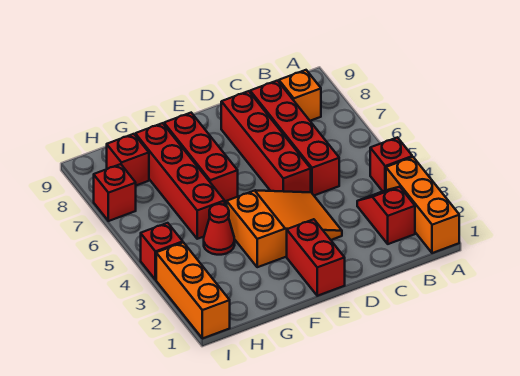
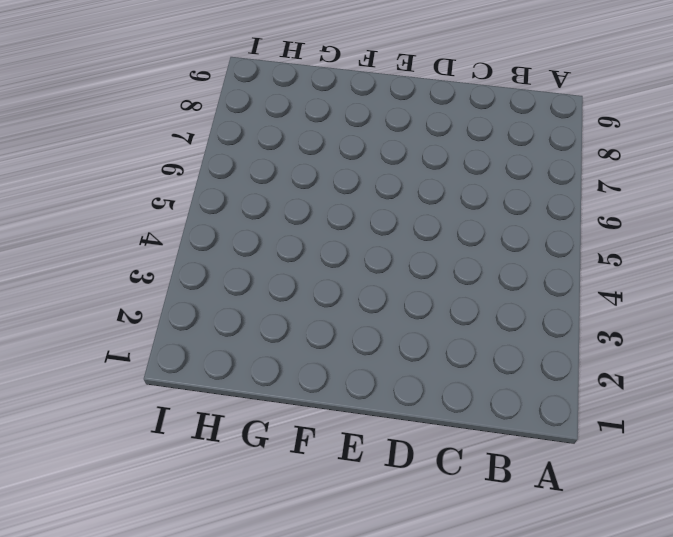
none -> orange brick A1:A3 level 1
none -> red brick A4 level 1
none -> red slope B2:B3 level 1 top 2

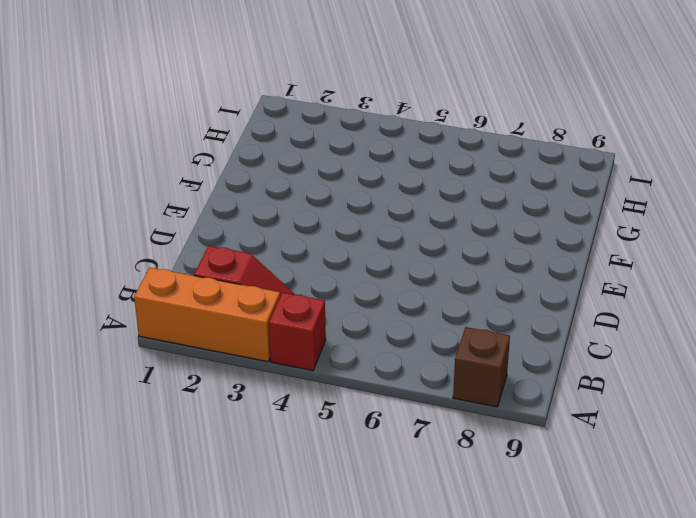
brown brick A8 level 1 -> none
none -> orange brick B8 level 1
none -> red brick C5:C8 level 1
none -> orange slope D3:F4 level 1 top F

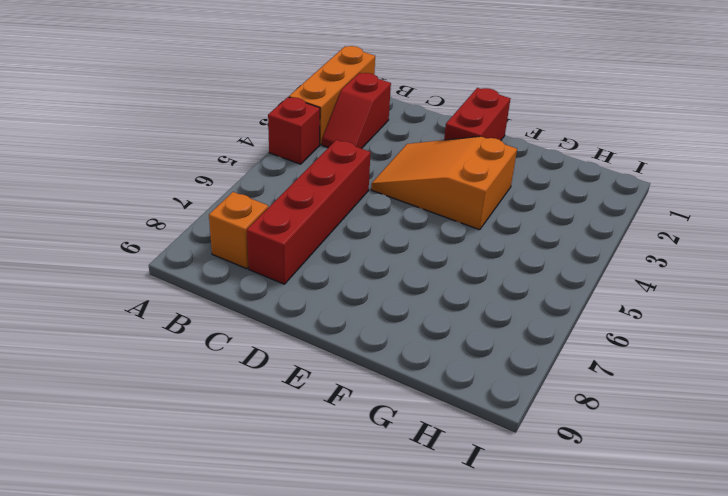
none -> red brick D5:D8 level 1
none -> red brick F6:F8 level 1
none -> red cone G4 level 1

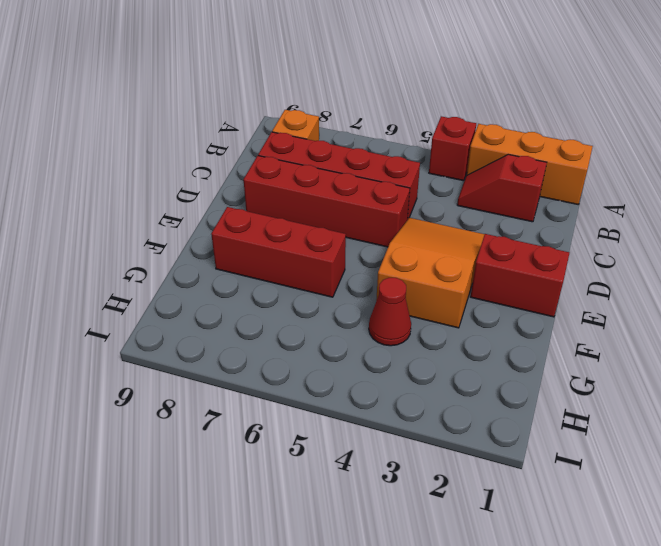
none -> red brick G5:G8 level 1
none -> red brick H8 level 1
none -> orange brick I1:I3 level 1

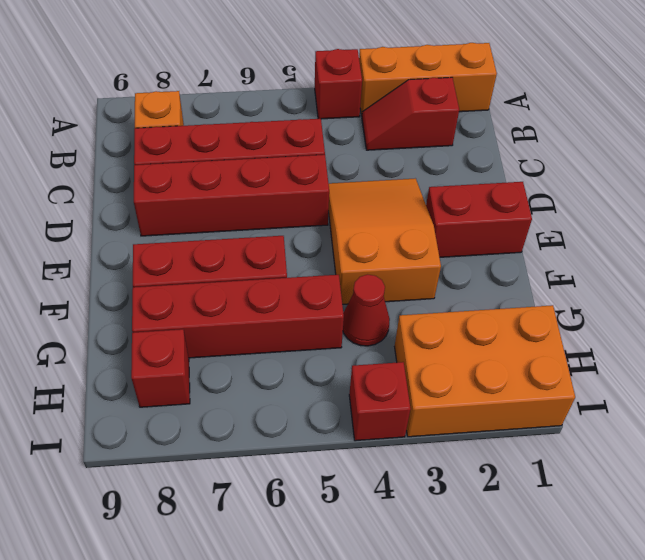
orange brick H1:I3 level 1 -> orange brick I1:I3 level 1
none -> red brick I7 level 1

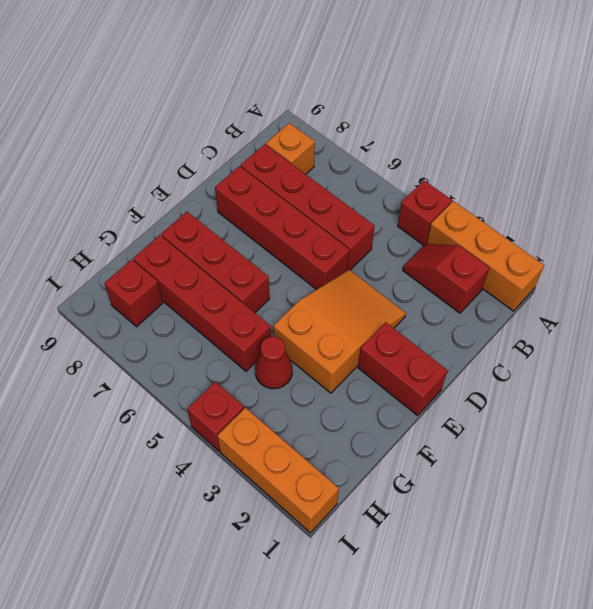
none -> red brick I7 level 1

